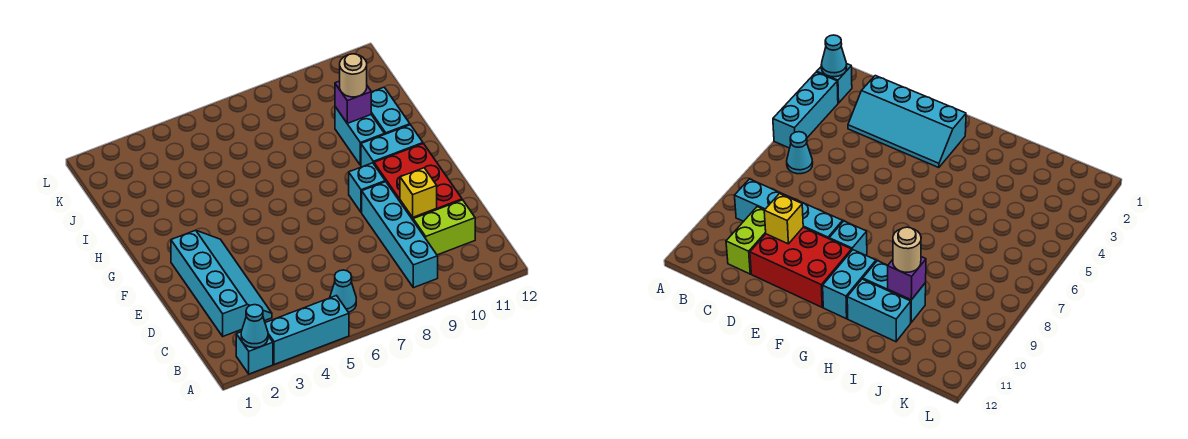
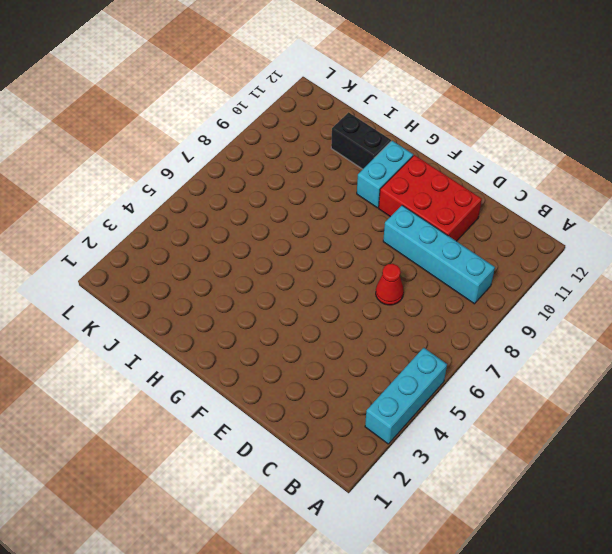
red cone D7 level 1 -> none
black brick H11:I11 level 1 -> cyan brick H11:I11 level 1
none -> cyan brick A2 level 1
none -> cyan cone B6 level 1
none -> cyan slope C2:F3 level 1 top 2

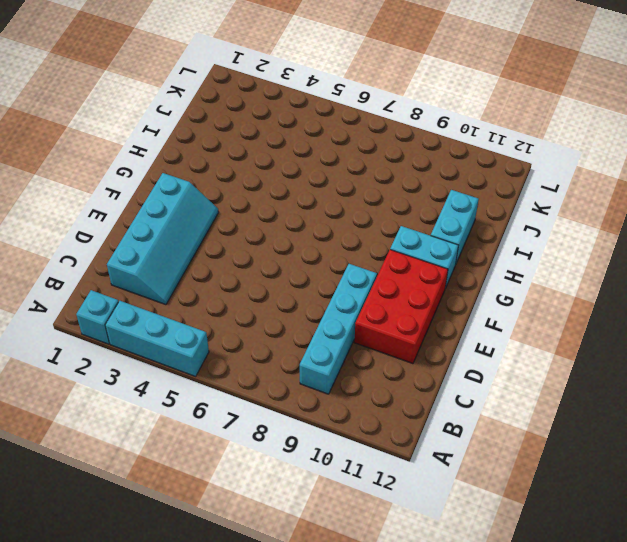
none -> cyan cone B6 level 1
none -> lime brick C10:C11 level 1
none -> cyan brick F9 level 1

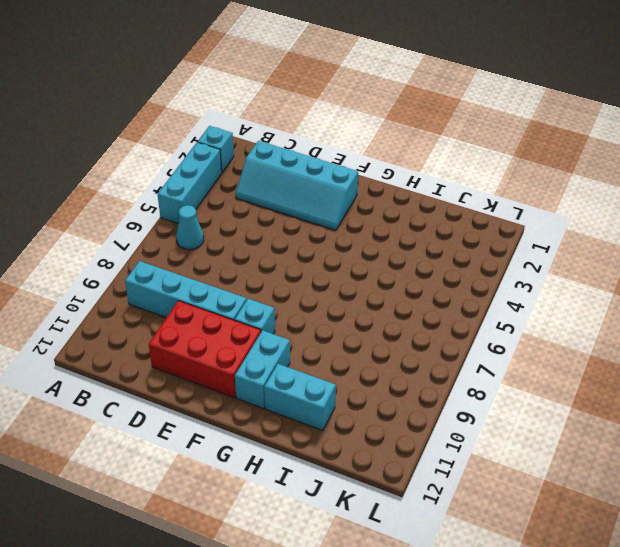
none -> lime brick C10:C11 level 1
none -> cyan brick H10:I10 level 1
none -> cyan cone A2 level 2

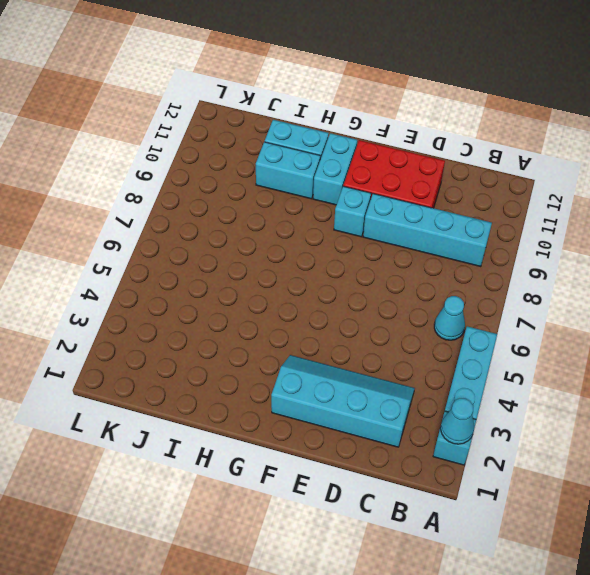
none -> lime brick C10:C11 level 1
none -> yellow brick D10 level 2
none -> purple brick I10 level 2

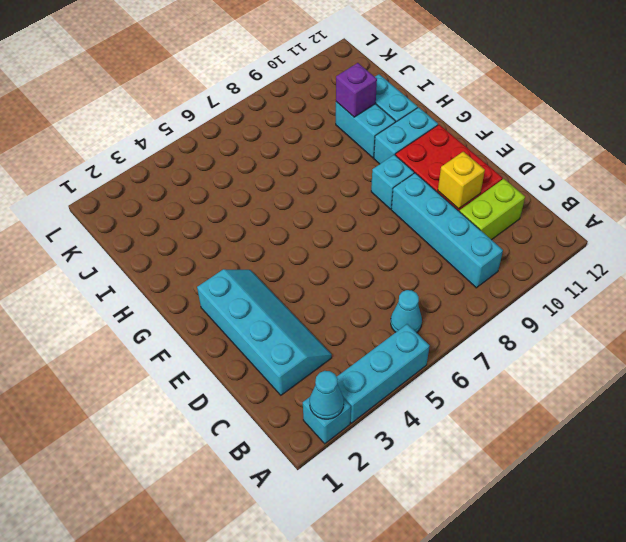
none -> tan round brick I10 level 3

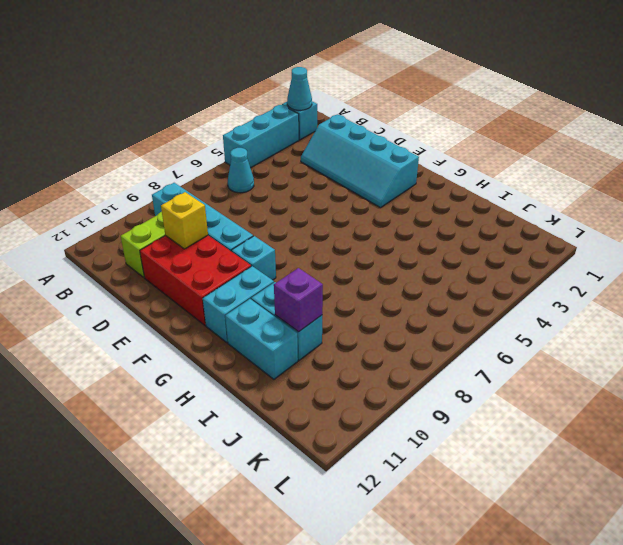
none -> tan round brick I10 level 3

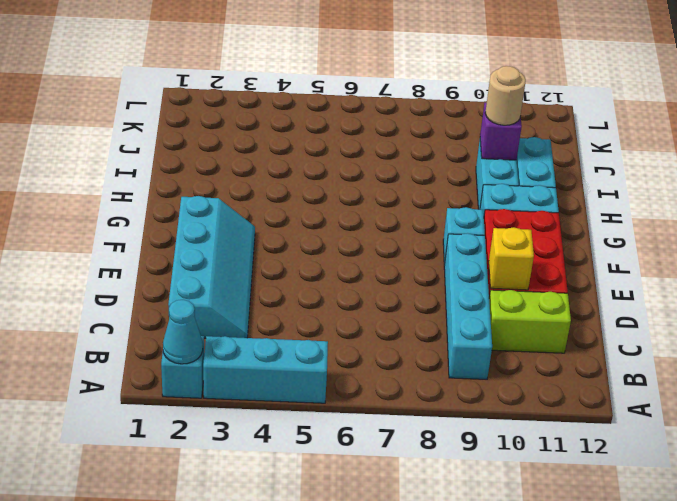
none -> cyan cone B6 level 1

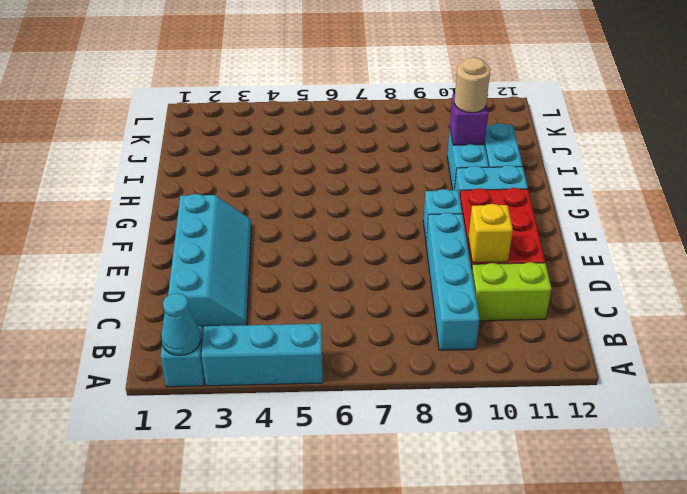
none -> cyan cone B6 level 1

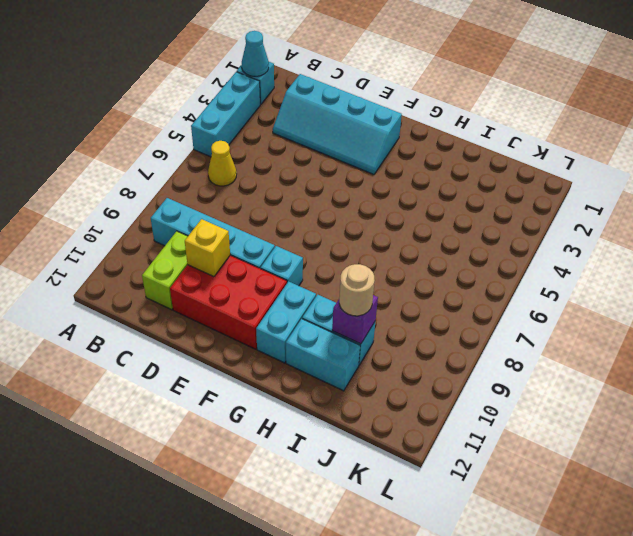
yellow cone B6 level 1 -> cyan cone B6 level 1

